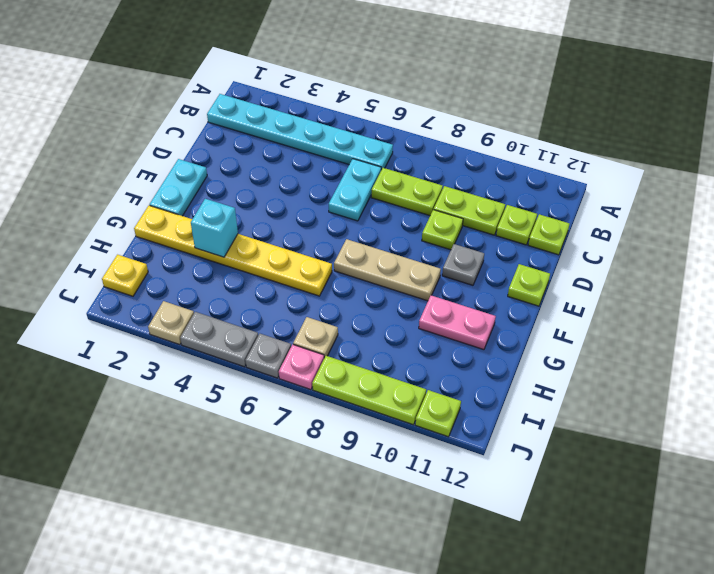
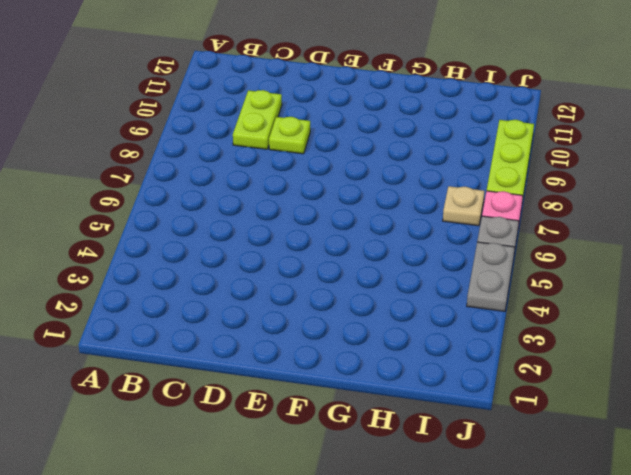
none -> cyan plate B1:B6 level 1
none -> cyan plate C6:D6 level 1
none -> lime plate C7:C8 level 1

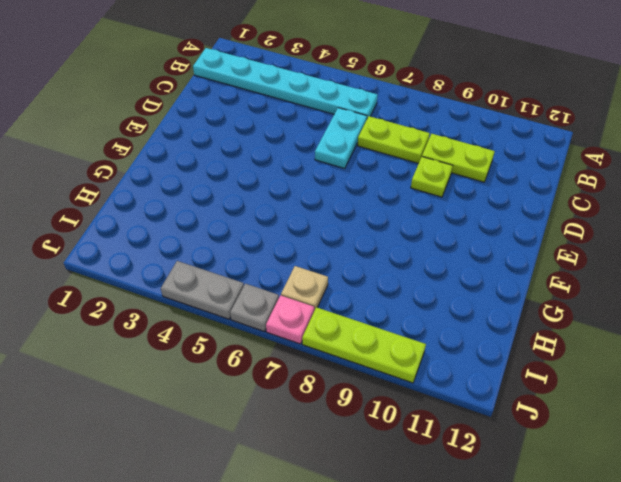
none -> lime plate C11 level 1
none -> lime plate C12 level 1
none -> cyan plate E1:F1 level 1

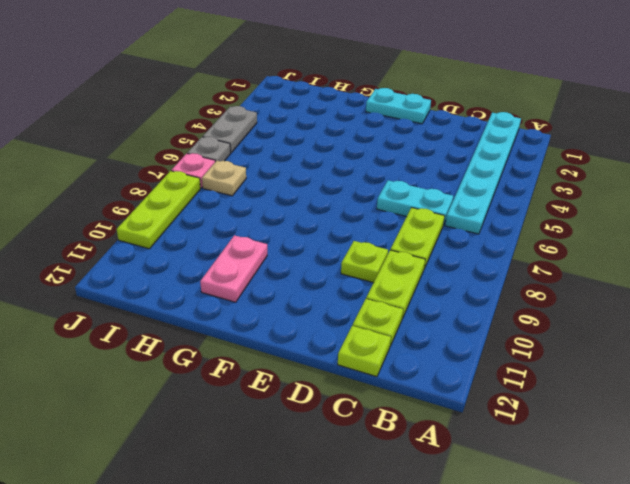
none -> grey plate E10 level 1
none -> lime plate E12 level 1
none -> tan plate F7:F9 level 1

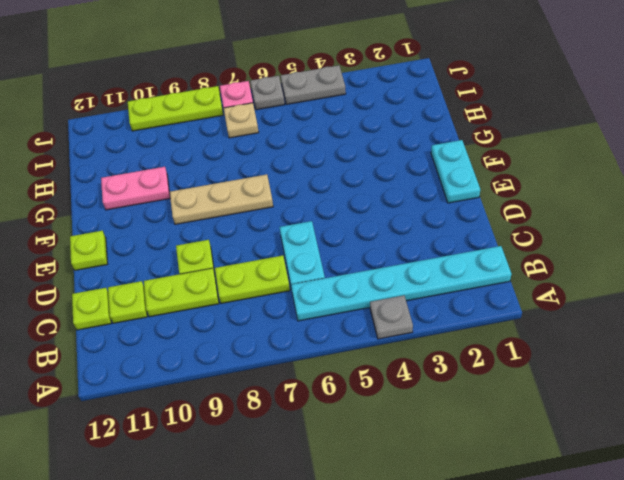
grey plate A4 level 1 -> grey plate E10 level 1
none -> yellow plate G1:G6 level 1
none -> yellow plate I1 level 1
none -> tan plate J3 level 1

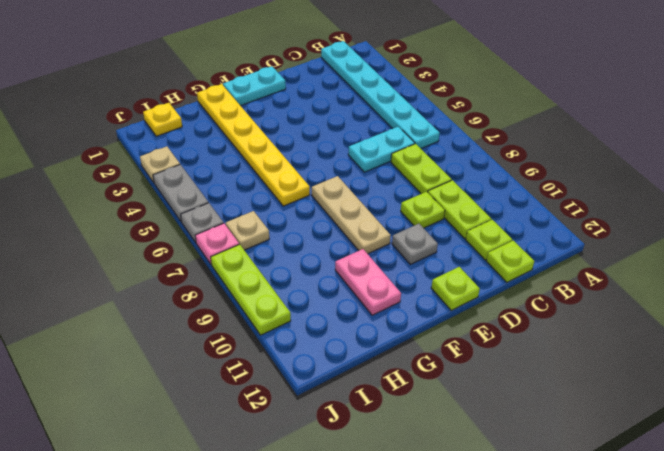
none -> lime plate J11 level 1
none -> cyan brick G3 level 2

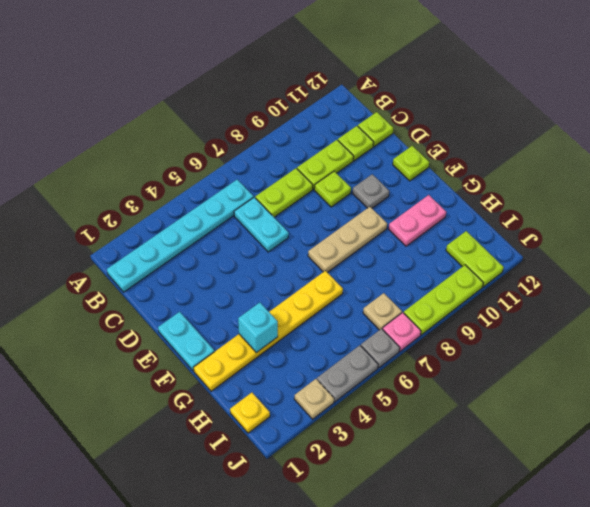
lime plate I11:J11 level 1 -> lime plate J11 level 1

